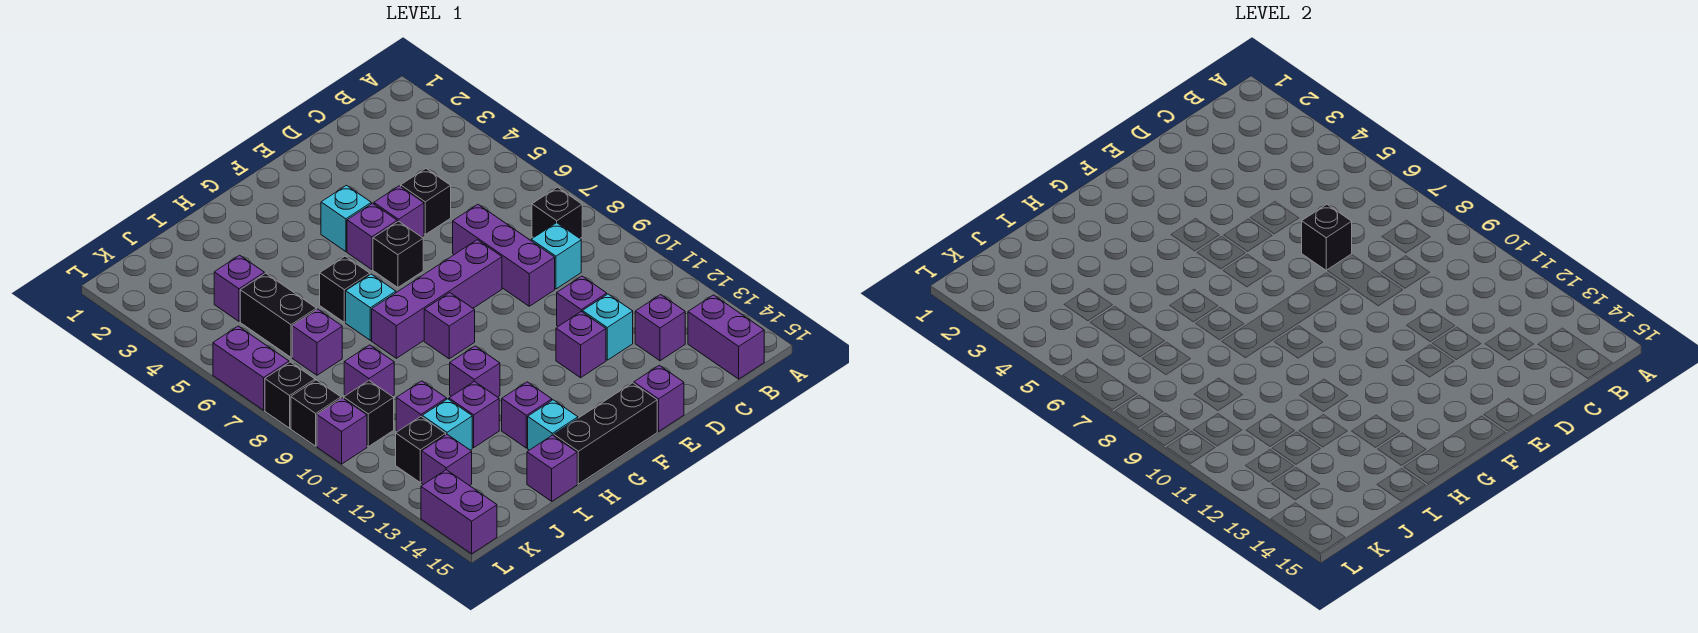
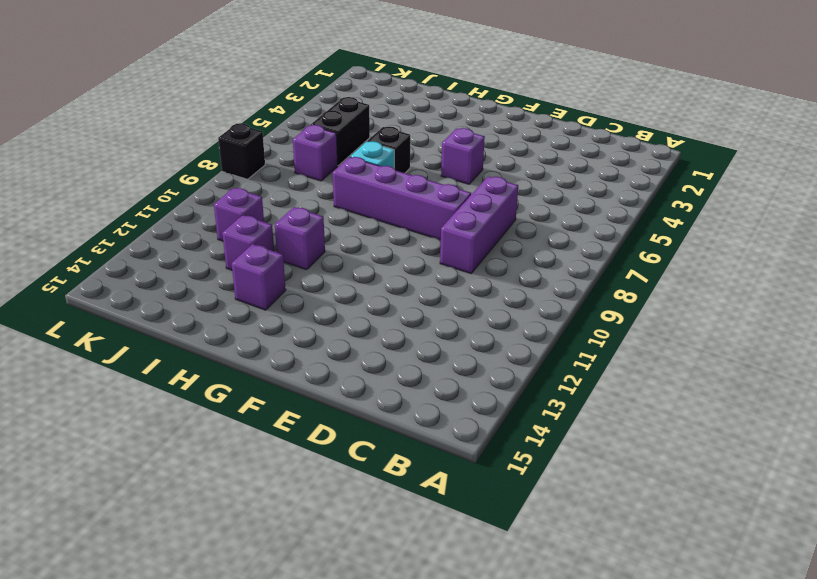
none -> black brick B8 level 1
none -> purple brick B14:B15 level 1
none -> cyan brick C9 level 1
none -> purple brick C13 level 1

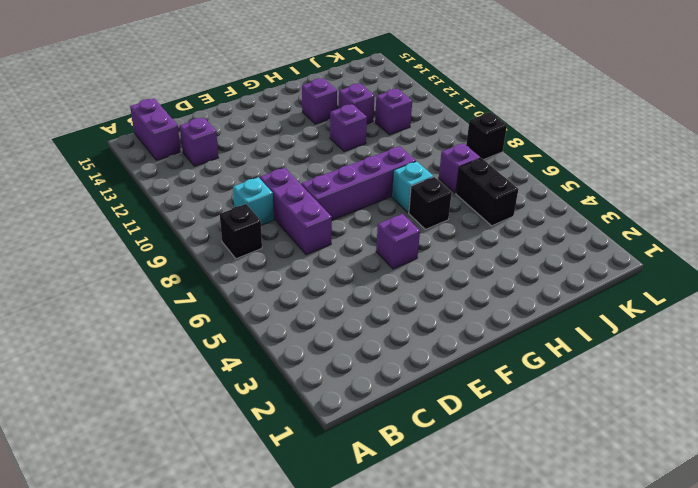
none -> black brick D5 level 1
none -> purple brick D11 level 1
none -> cyan brick D12 level 1
none -> purple brick E5 level 1

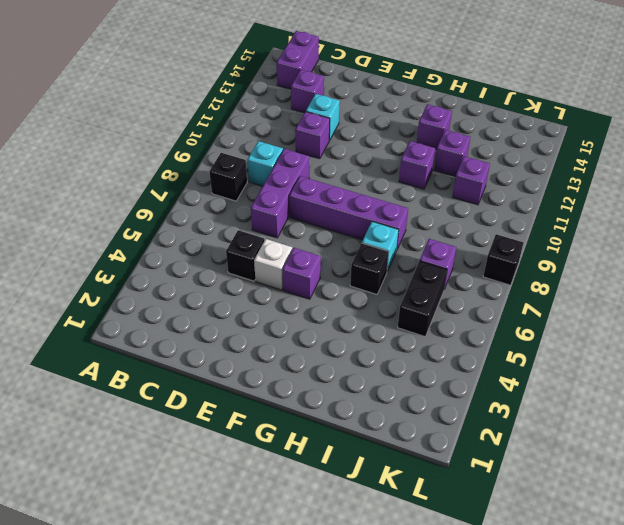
white brick E5 level 1 -> purple brick E5 level 1
none -> purple brick E12 level 1
none -> purple brick E15 level 1
none -> cyan brick F4 level 1
none -> black brick F6 level 1

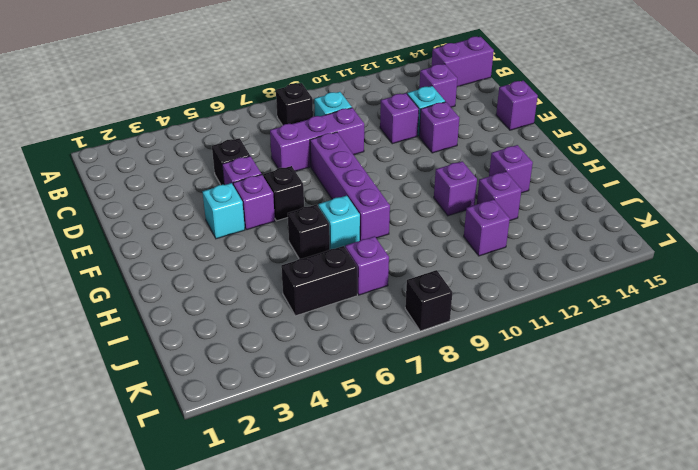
none -> black brick F15:H15 level 1
none -> purple brick G9 level 1
none -> cyan brick H14 level 1
none -> purple brick I15 level 1

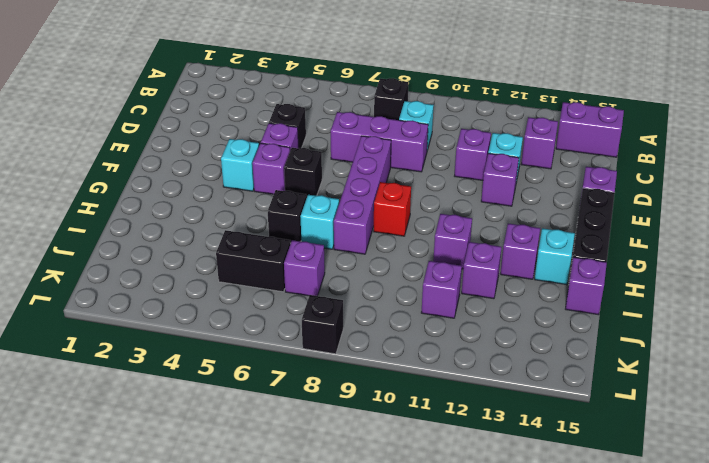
red brick G9 level 1 -> purple brick G9 level 1
none -> purple brick J4 level 1
none -> purple brick J9 level 1
none -> cyan brick J12 level 1
none -> black brick K10 level 1

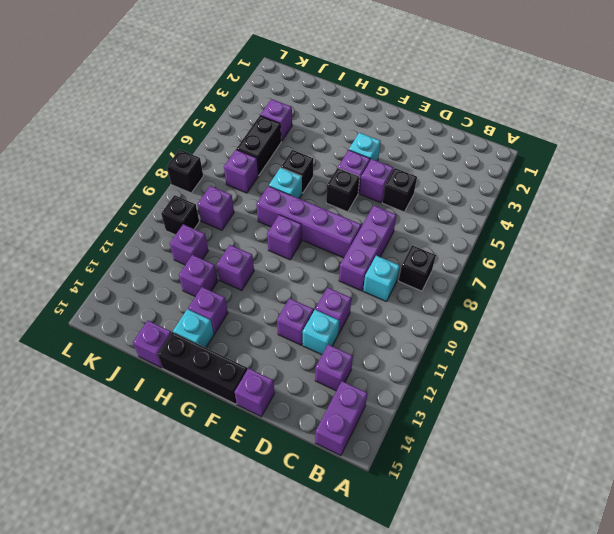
none -> cyan brick J12 level 1
none -> black brick K12 level 1
none -> purple brick K13 level 1
none -> purple brick L6:L7 level 1

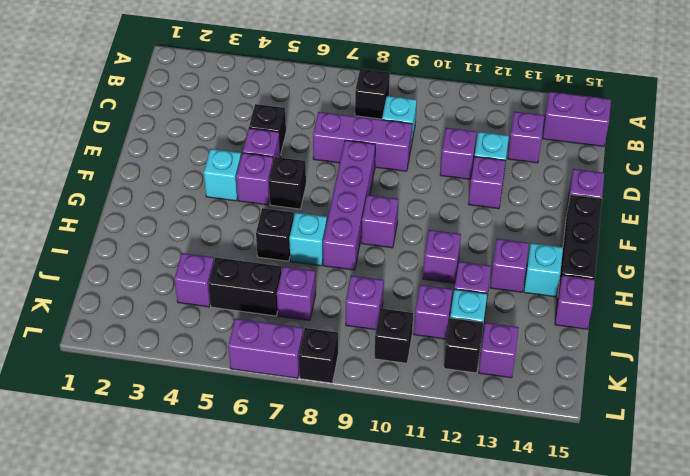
none -> black brick L9 level 1
none -> purple brick L10 level 1
none -> purple brick L14:L15 level 1
none -> black brick D7 level 2

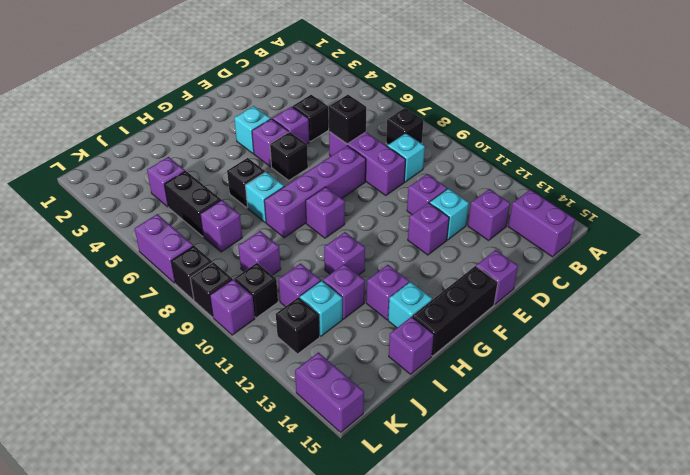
none -> purple brick K13 level 1

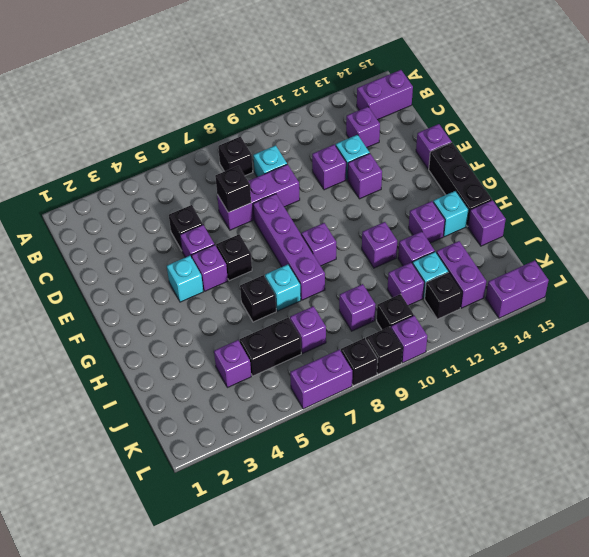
purple brick J13:K13 level 1 -> purple brick K13 level 1

